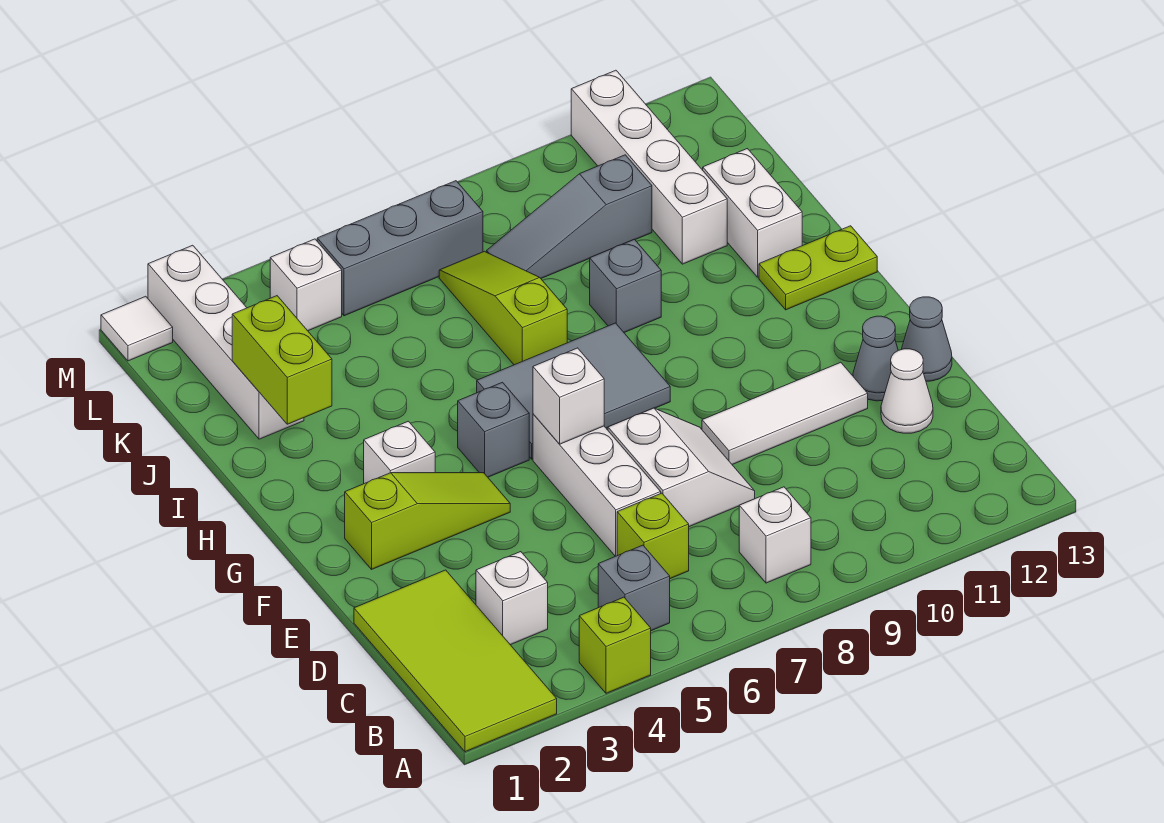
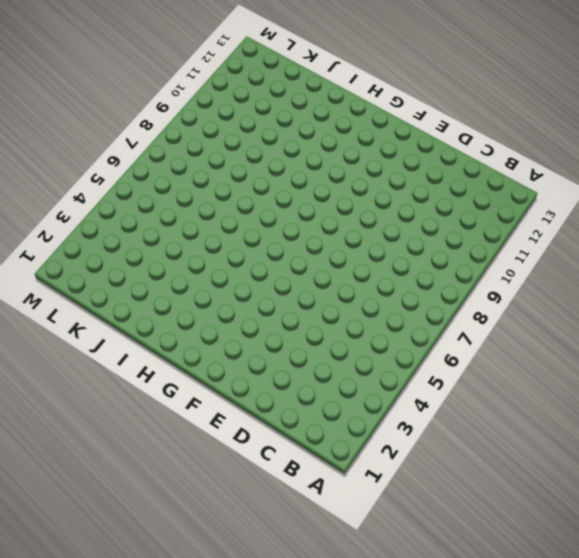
none -> lime tile A1:D2 level 1
none -> lime brick A4 level 1
none -> grey brick B5 level 1

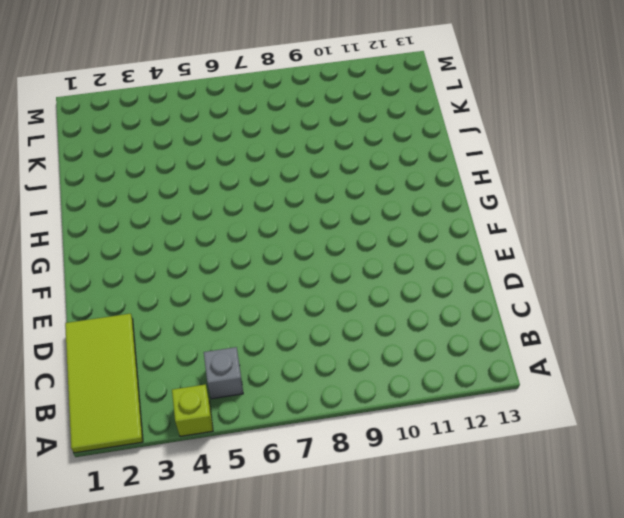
none -> white brick B8 level 1
none -> white brick C3 level 1
none -> lime brick C6 level 1

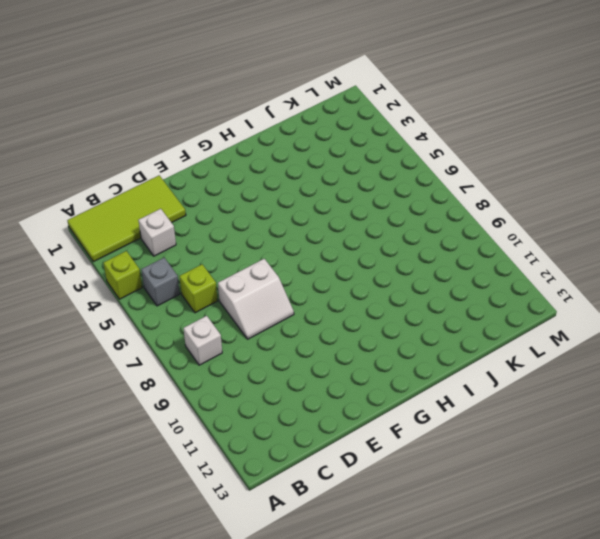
none -> white brick D6:F6 level 1
none -> white cone D12 level 1
none -> white tile E9:E11 level 1

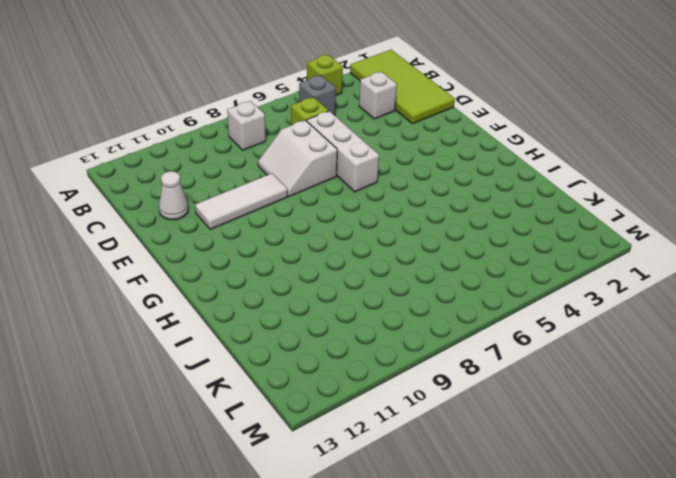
none -> grey cone E12 level 1
none -> grey cone E13 level 1
none -> lime slope F2:F4 level 1 top 2

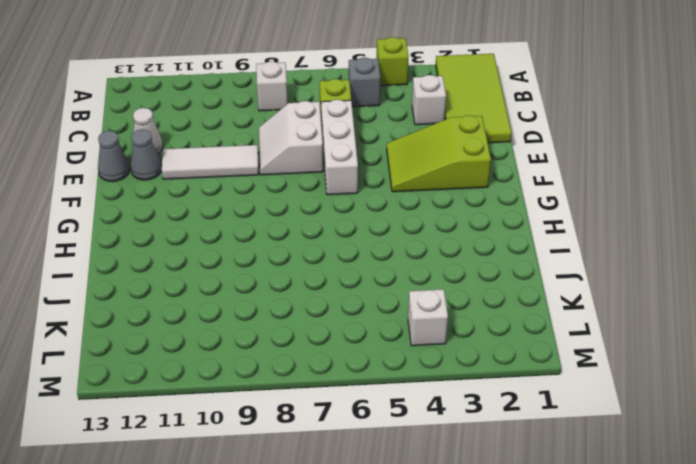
lime slope E2:F4 level 1 top 2 -> lime slope F2:F4 level 1 top 2
none -> white brick G3 level 1
none -> grey brick G5 level 1
none -> grey tile G6:H8 level 1

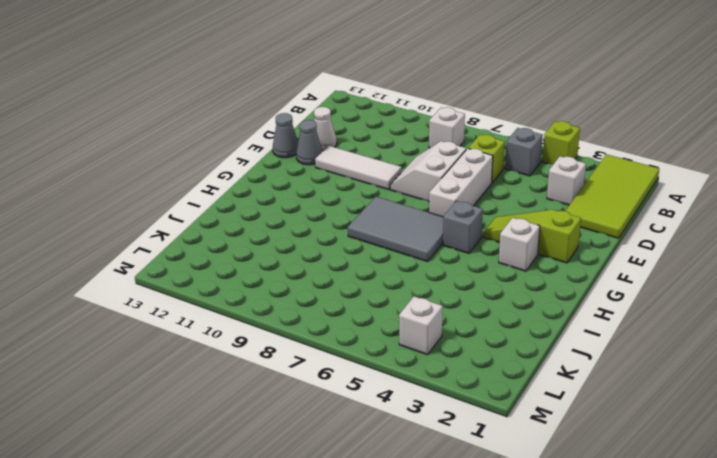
none -> lime plate H12:H13 level 1
none -> lime slope I7:K7 level 1 top I
none -> grey brick I9 level 1

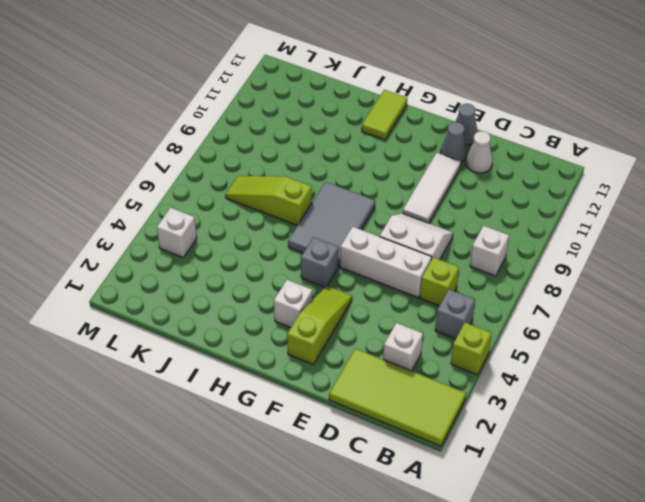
lime tile H12:H13 level 1 -> lime plate H12:H13 level 1
none -> grey brick I9 level 1
none -> white brick I12:J12 level 1
none -> white brick J2:M2 level 1

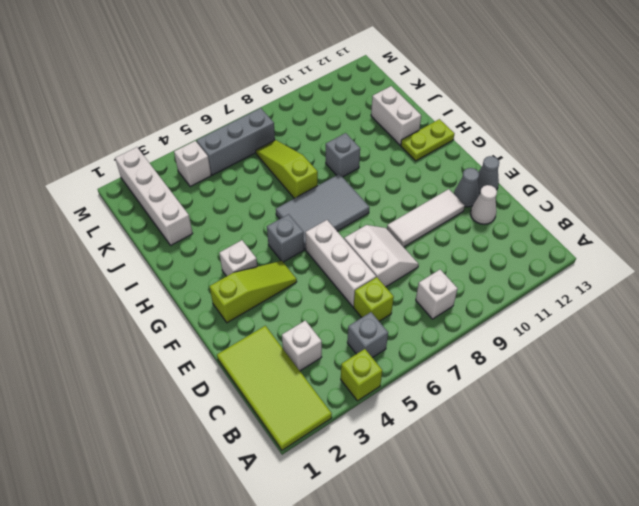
none -> white brick J11:M11 level 1
none -> grey slope K8:K10 level 1 top 10
none -> white tile M1 level 1

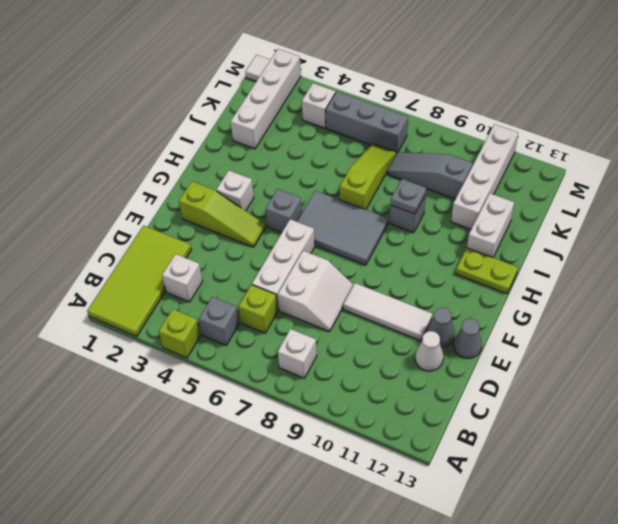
grey plate I9 level 2 -> none
none -> white brick F6 level 2
none -> lime brick I2:J2 level 2

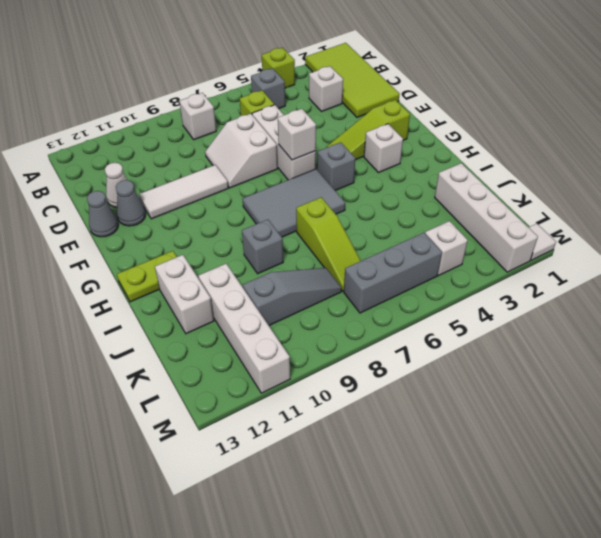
none -> lime brick I2:J2 level 2

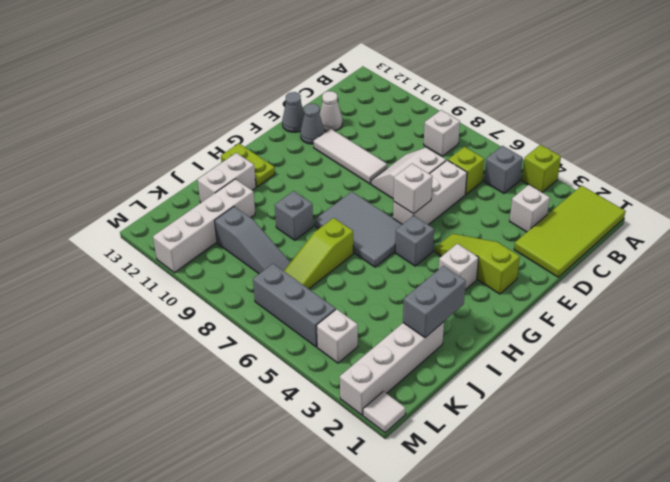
grey brick I2:J2 level 2 -> lime brick I2:J2 level 2

